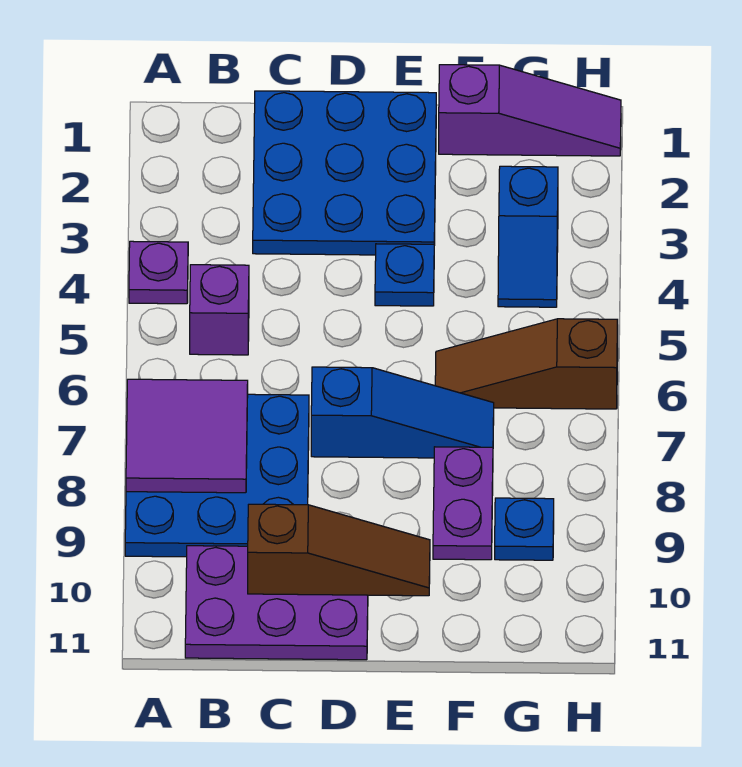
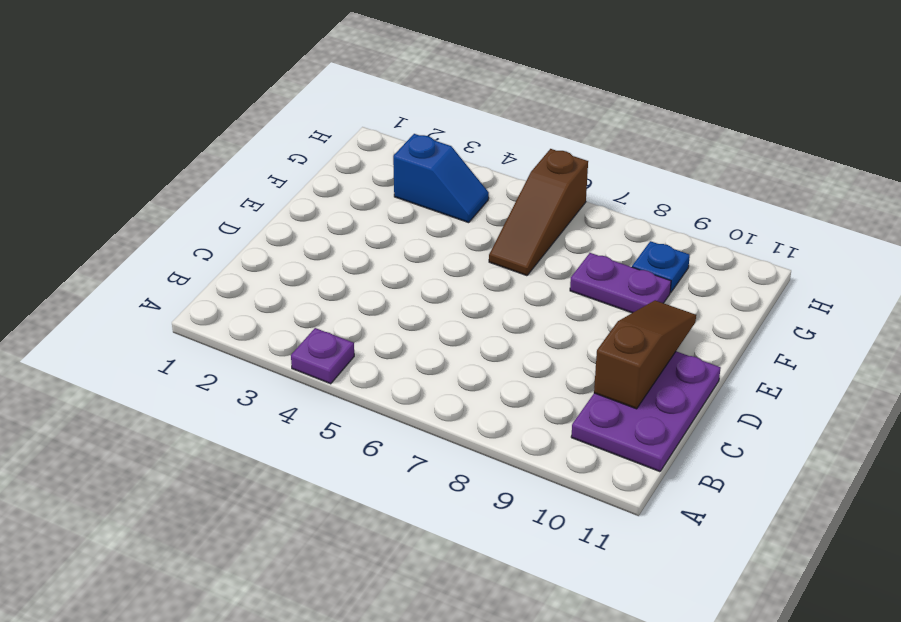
none -> blue plate A7:C9 level 1
none -> purple brick B5 level 1
none -> blue plate C1:E3 level 1

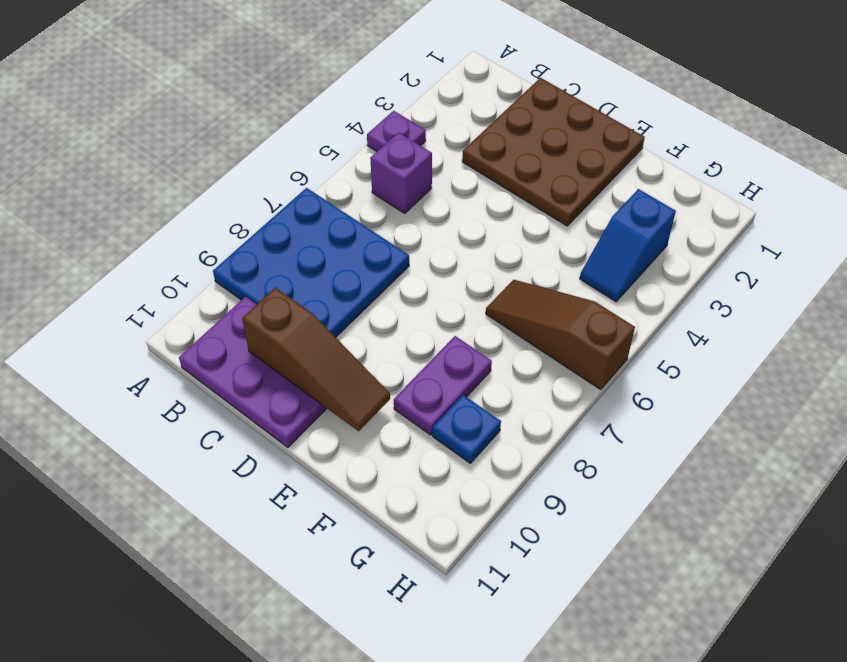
brown plate C1:E3 level 1 -> blue plate C1:E3 level 1
none -> blue slope D7:F7 level 1 top D
none -> blue plate E4 level 1
none -> purple slope F1:H1 level 1 top F

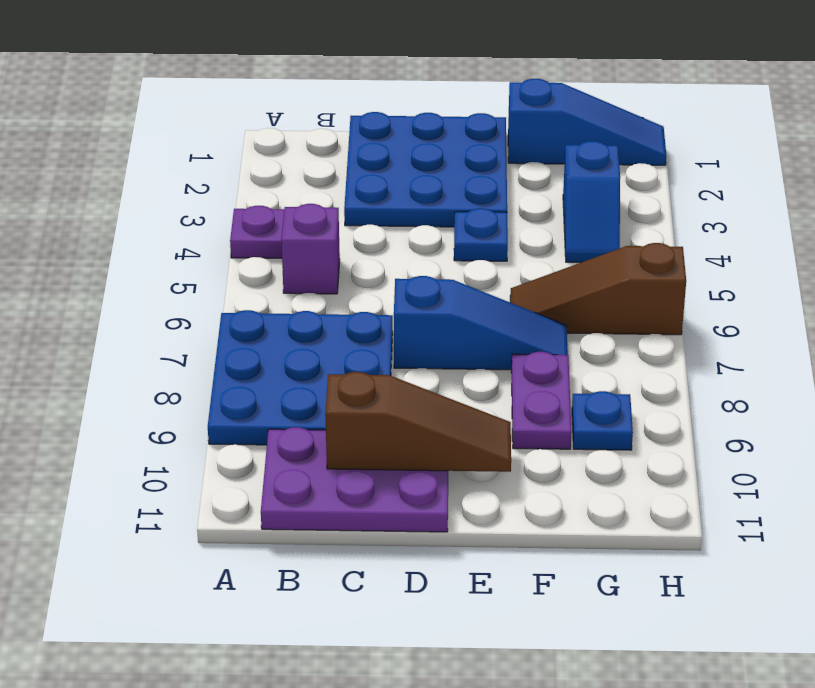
blue slope F1:H1 level 1 top F -> purple slope F1:H1 level 1 top F
none -> purple tile A7:B8 level 2

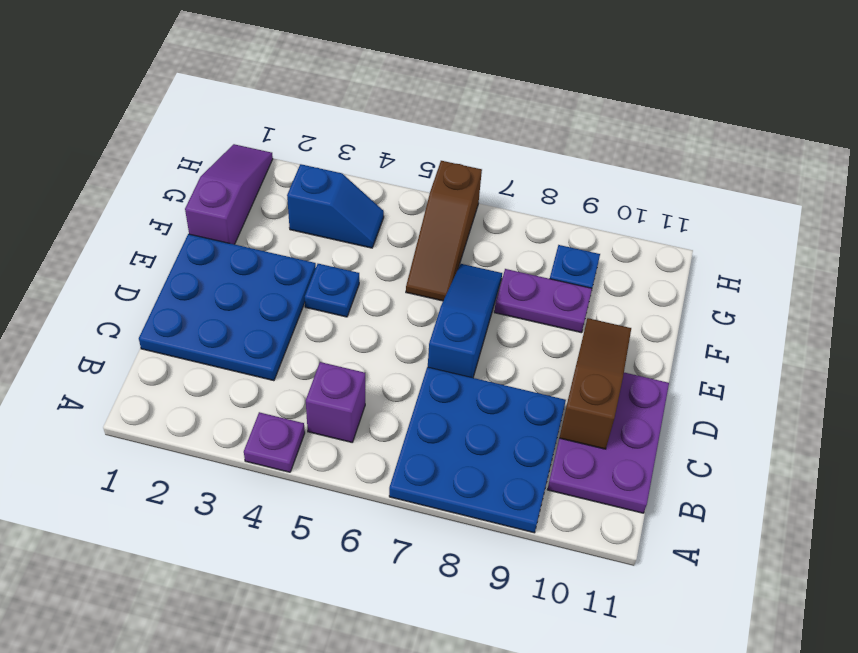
none -> purple tile A7:B8 level 2

